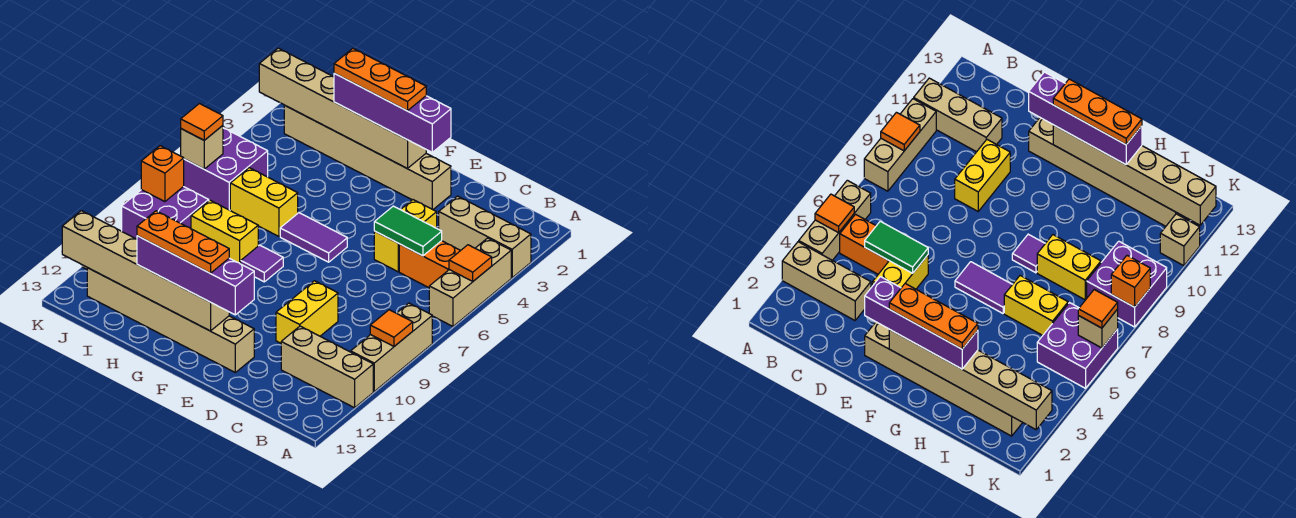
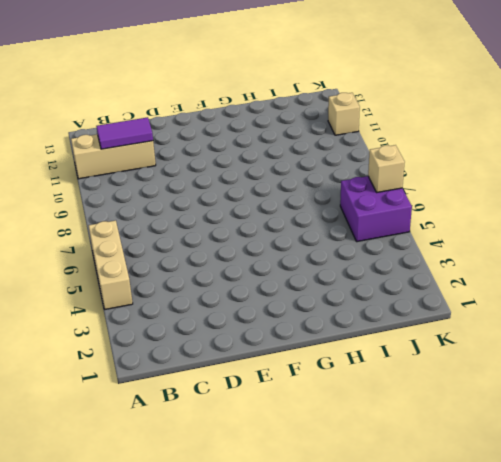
purple tile B11:C11 level 2 -> purple tile F6:G6 level 1
none -> tan brick A3:C3 level 1
none -> tan brick A8:A10 level 1
none -> orange brick B5:C5 level 1

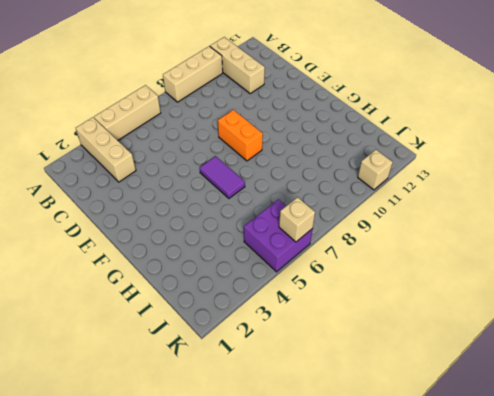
orange brick E8:F8 level 1 -> orange brick B5:C5 level 1
none -> yellow brick D4:D5 level 1
none -> yellow brick D9:D10 level 1
none -> tan brick E2:J2 level 1

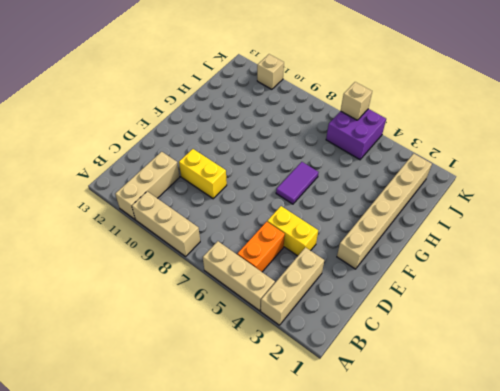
none -> tan brick E12:J12 level 1
none -> purple tile G8 level 1
none -> yellow brick H6:I6 level 1

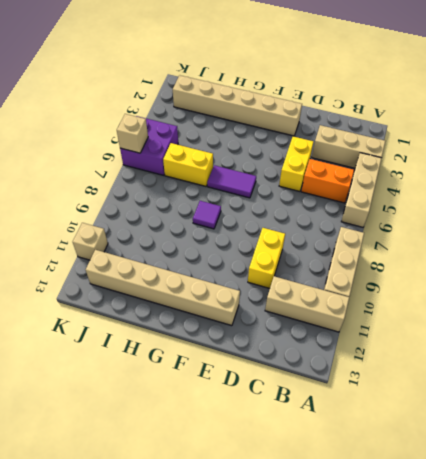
none -> yellow brick H8:I8 level 1
none -> purple brick J8:K9 level 1
none -> orange tile A5 level 2

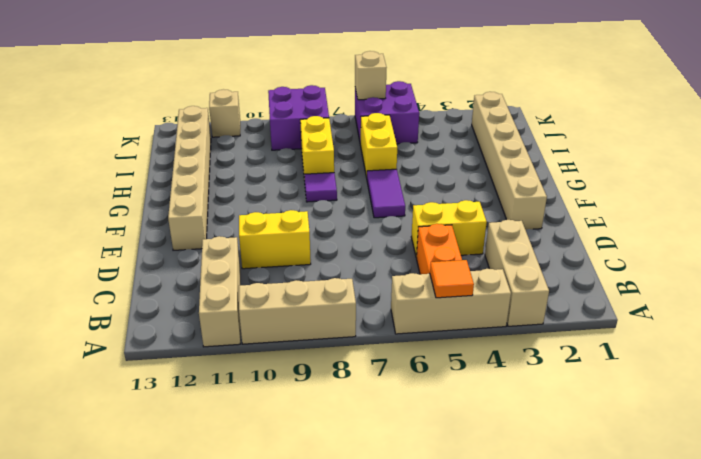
none -> orange tile A9 level 2
none -> green tile C5:D5 level 2
none -> tan brick F2:K2 level 2

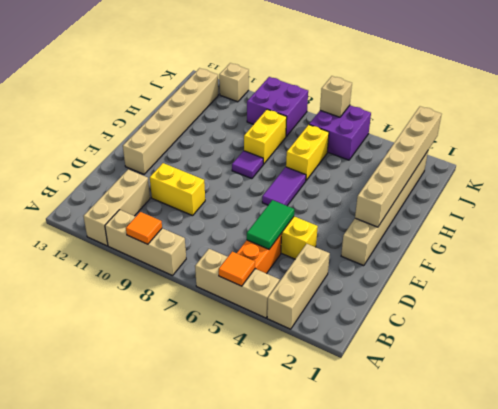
none -> tan brick F12:K12 level 2
none -> orange brick K8 level 2
none -> purple brick E2:H2 level 3

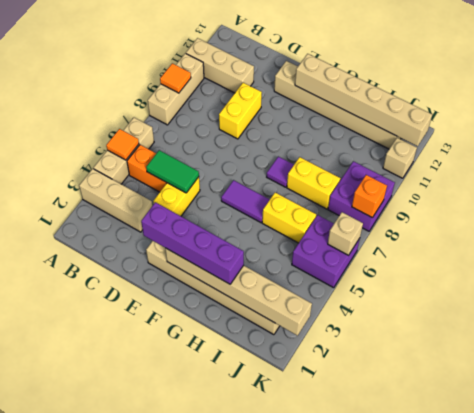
none -> purple brick E12:H12 level 3
none -> orange tile K6 level 3
none -> orange plate F2:H2 level 4

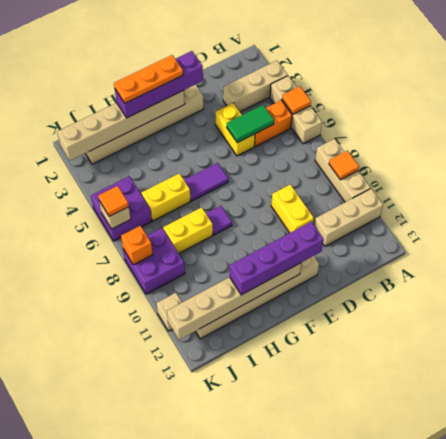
none -> orange plate F12:H12 level 4

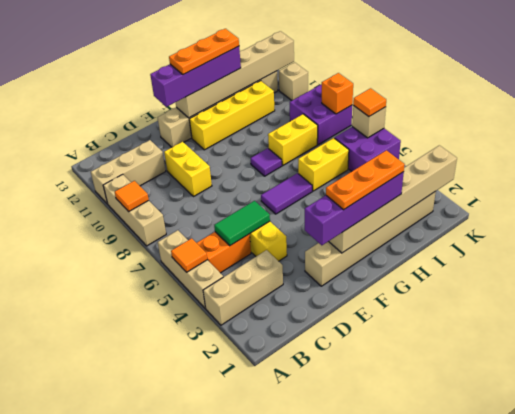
yellow brick F11:I11 level 1 -> none

